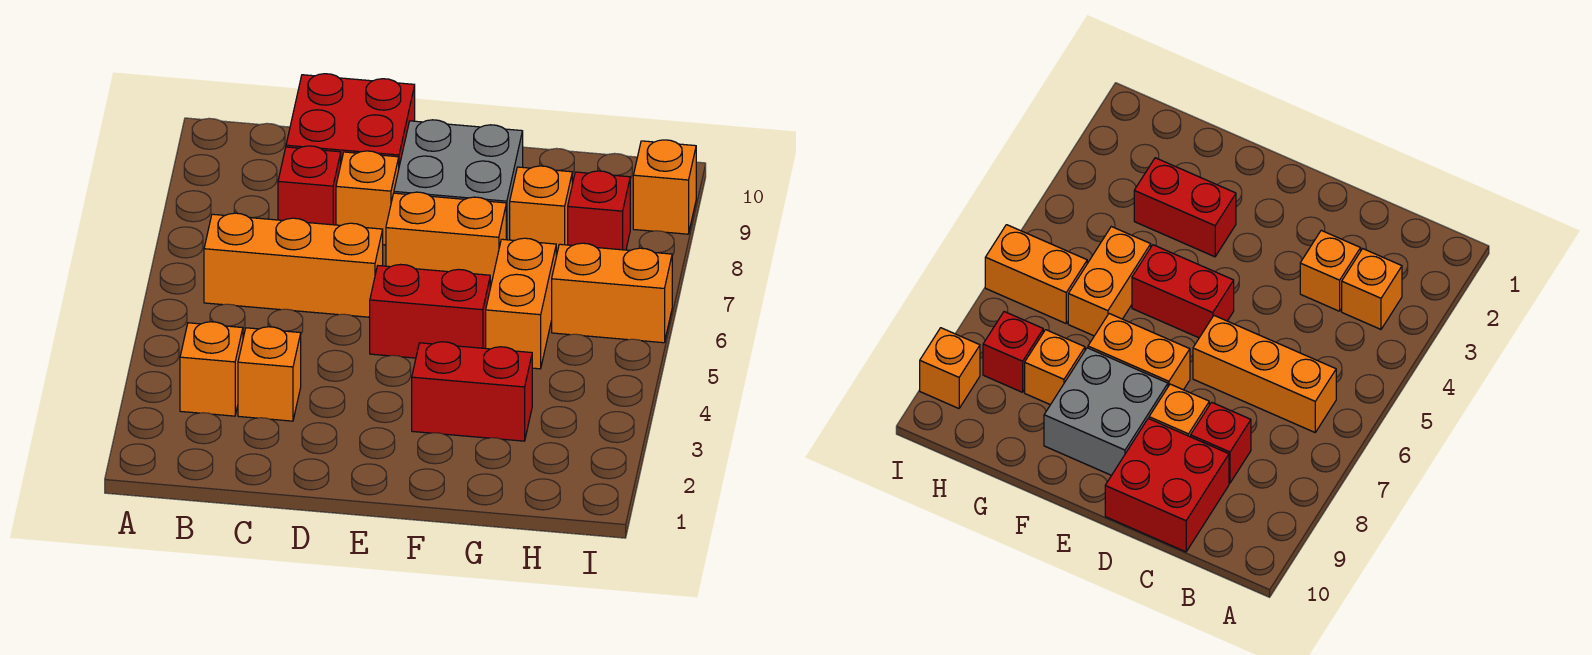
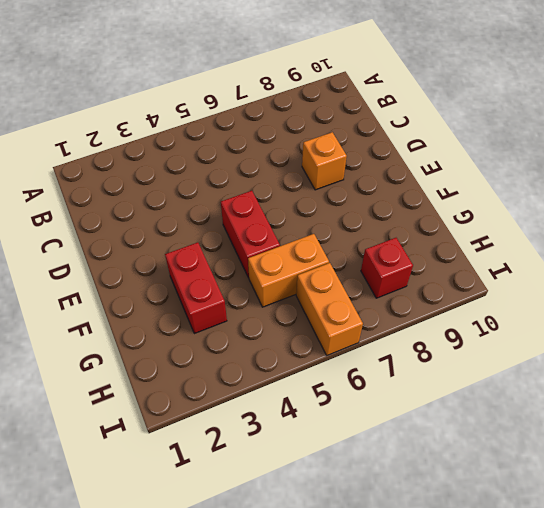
none -> orange brick B3 level 1
none -> orange brick B6:D6 level 1
none -> orange brick C3 level 1

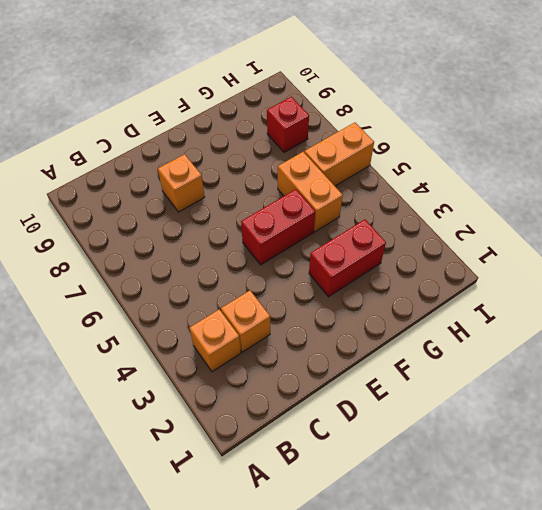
none -> orange brick B6:D6 level 1
none -> red brick C8 level 1
none -> red brick C9:D10 level 1

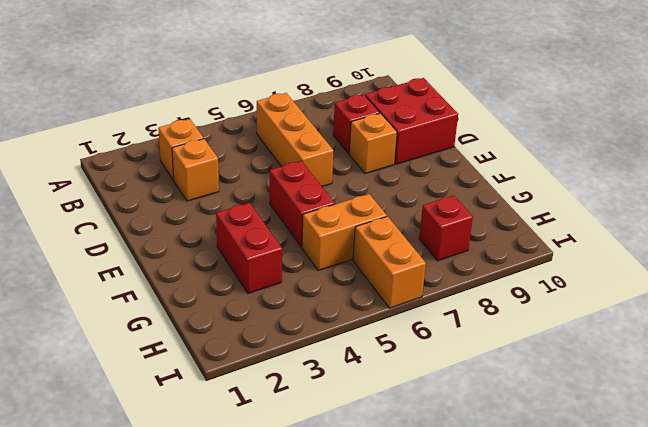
none -> orange brick E7:F7 level 1
none -> grey brick E8:F9 level 1
none -> orange brick G8 level 1

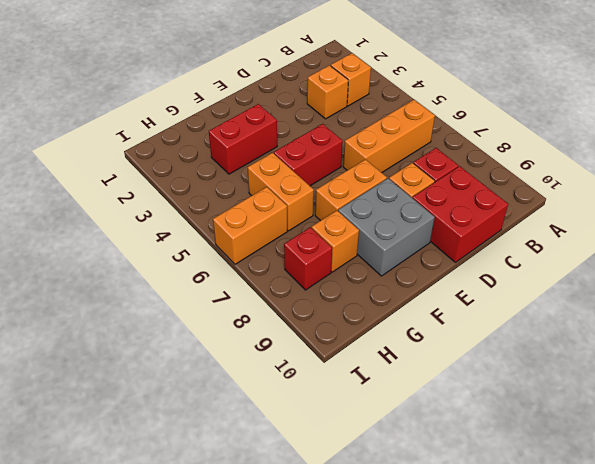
none -> orange brick I9 level 1

